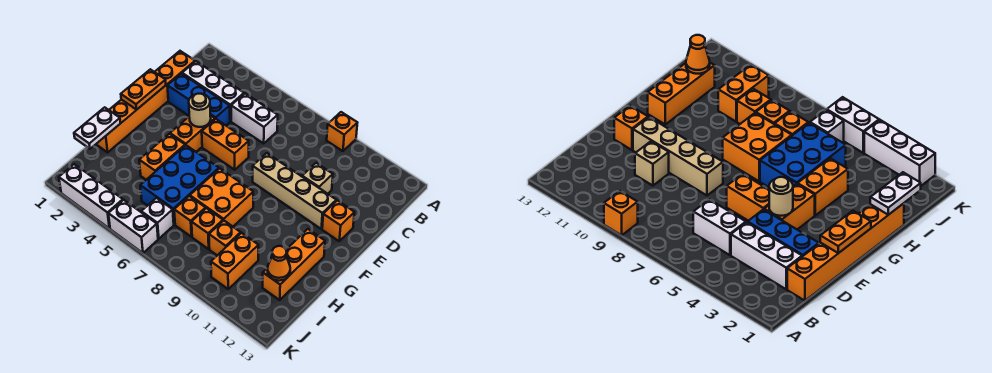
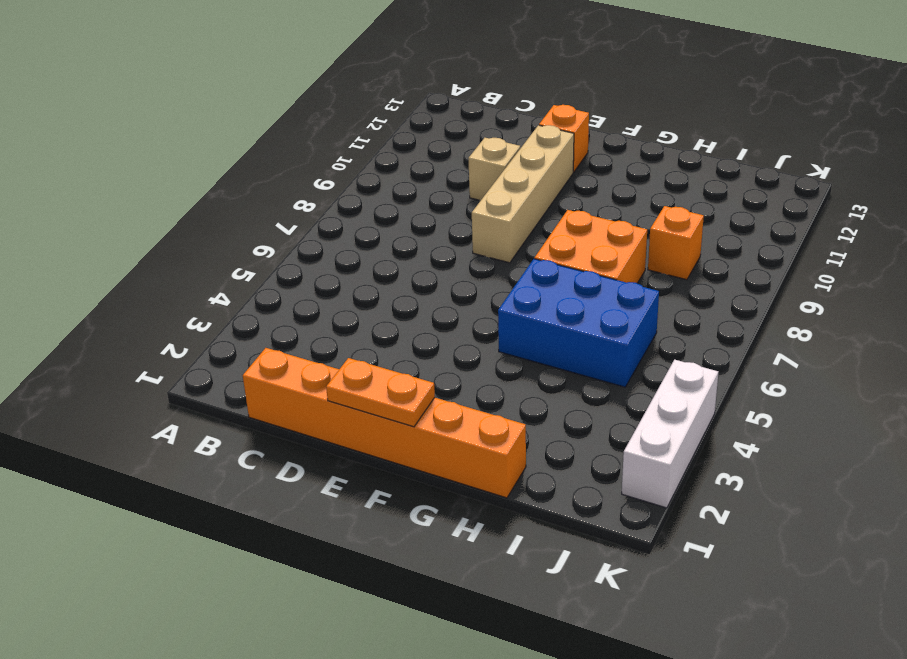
none -> orange brick A9 level 1
none -> white brick C2:C4 level 1
none -> white brick C5:C6 level 1

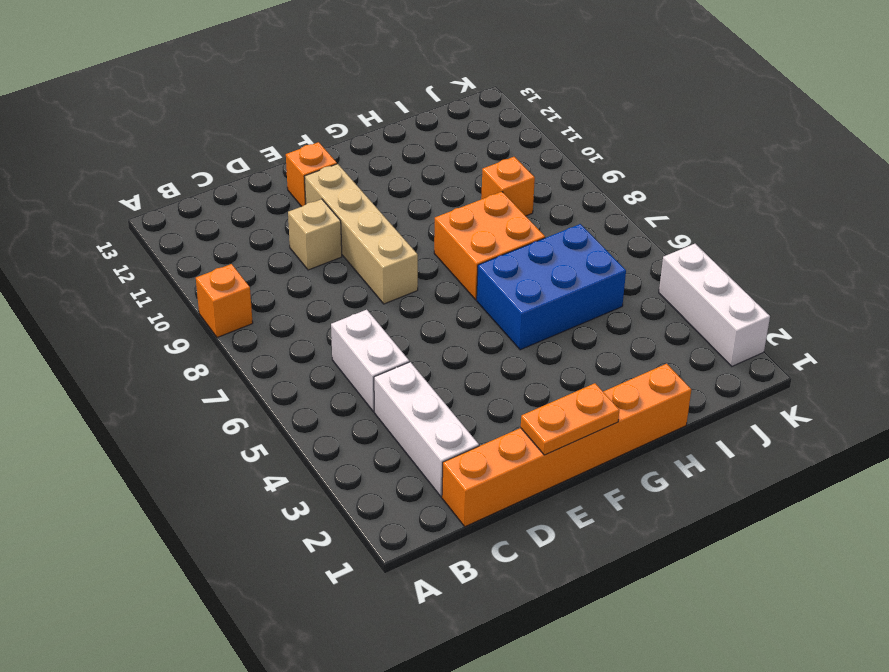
none -> blue brick D2:D4 level 1
none -> orange brick E4:F4 level 1
none -> orange brick E5:E6 level 1

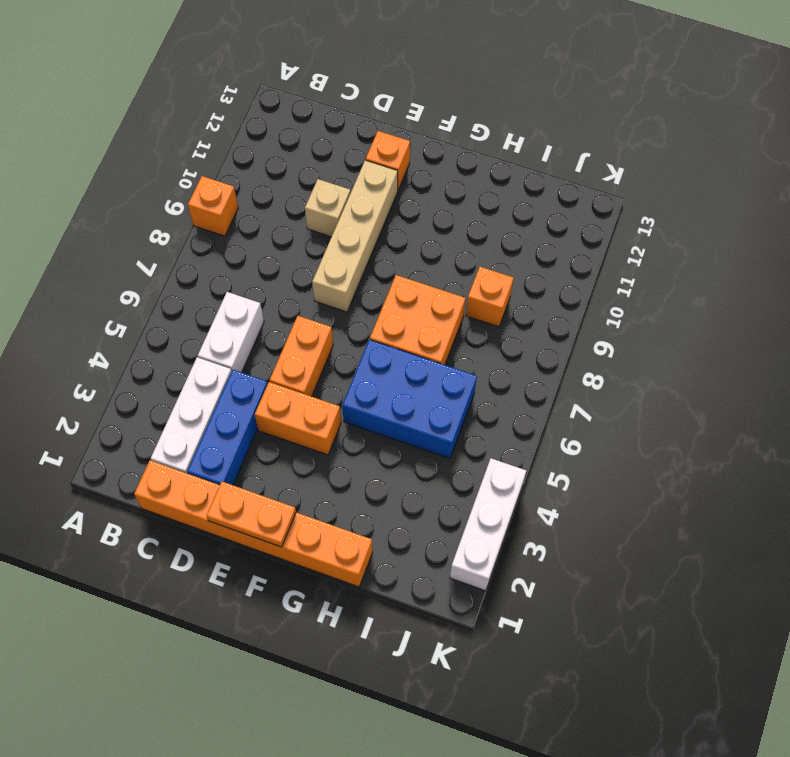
none -> orange brick G4:H4 level 1
none -> orange brick G12:I12 level 1
none -> orange brick I7 level 1

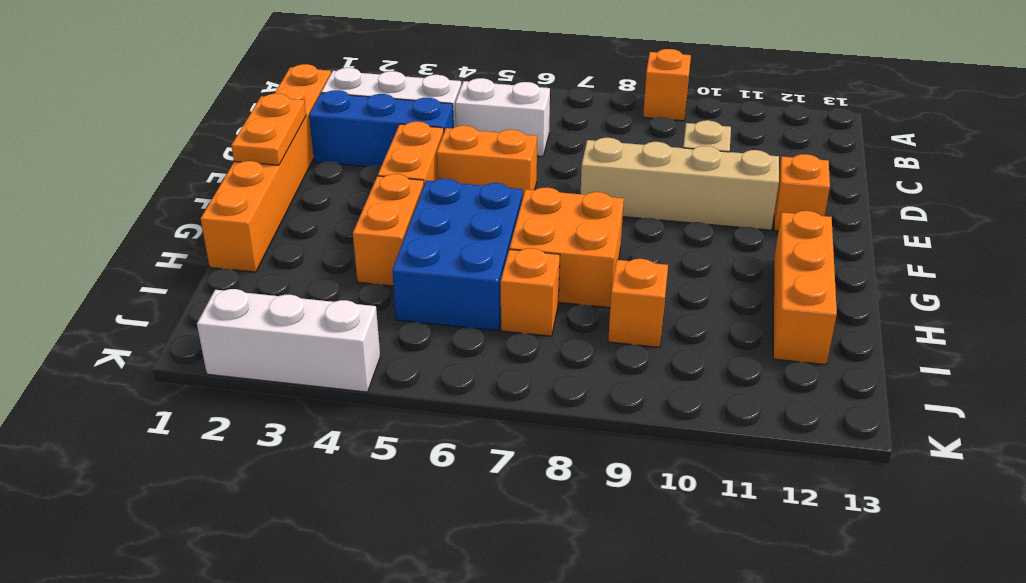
none -> orange brick I8 level 1
none -> orange brick I10:J10 level 1
none -> white brick J6 level 1

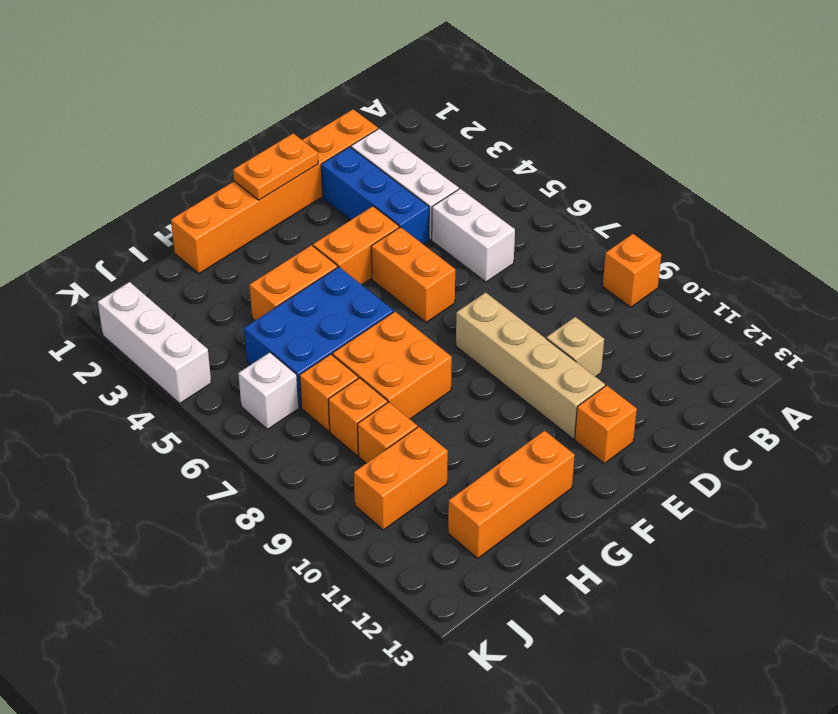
none -> white brick K5:K6 level 1
none -> tan round brick E4 level 2
none -> white plate H1:I1 level 2

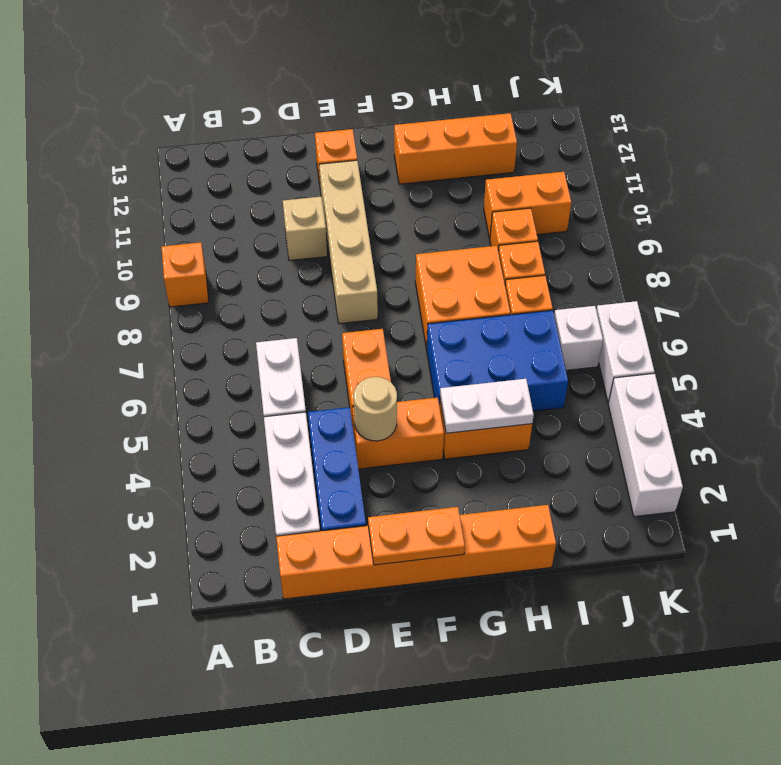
white plate G4:H4 level 2 -> white plate H1:I1 level 2
none -> orange cone I12 level 2

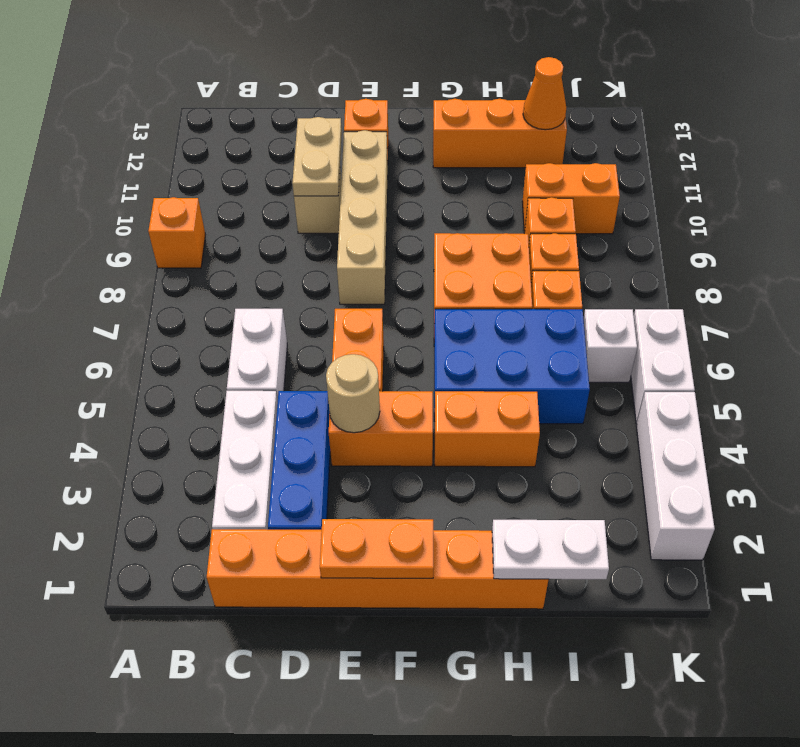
tan plate D10:D11 level 2 -> none

